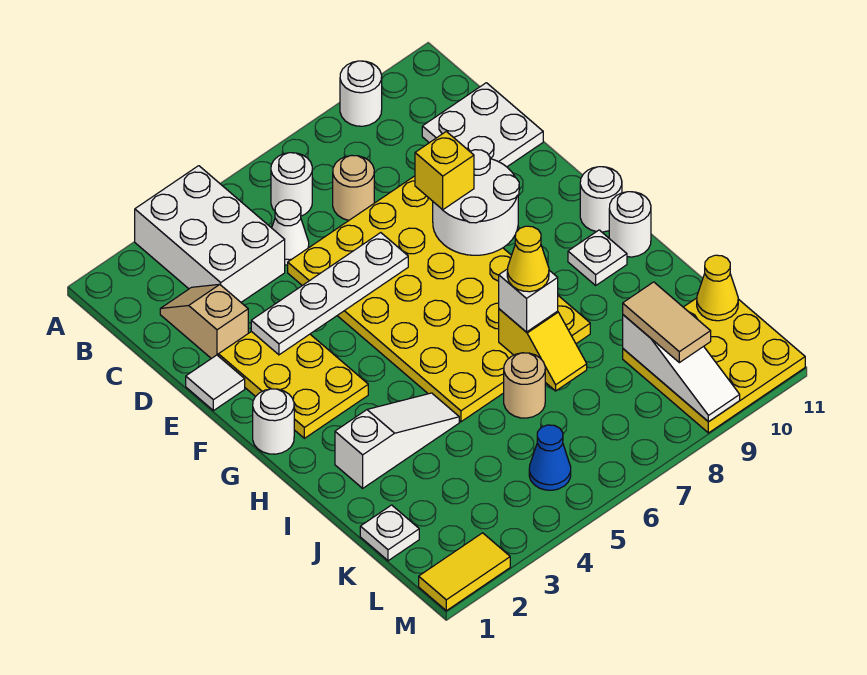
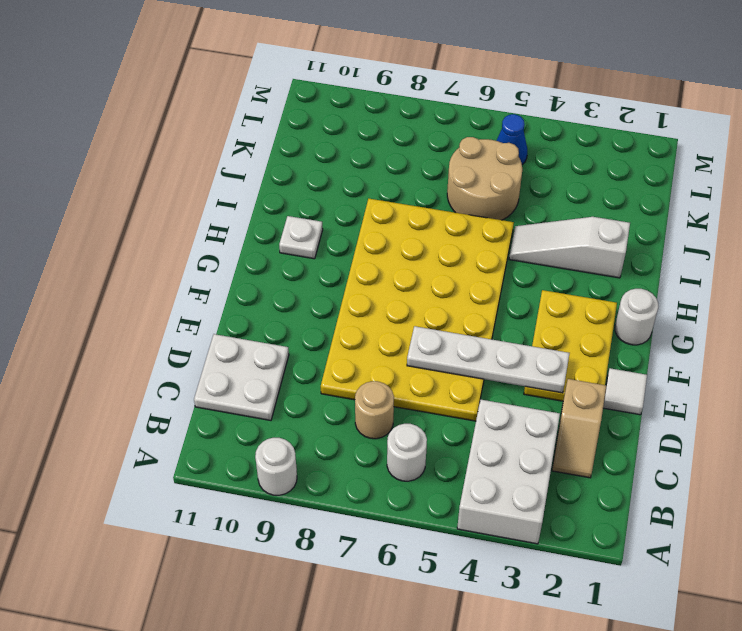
tan round brick J5:K6 level 1 -> tan round brick J6 level 1
none -> white cone C5 level 1
none -> white round brick G11 level 1
none -> white round brick H11 level 1

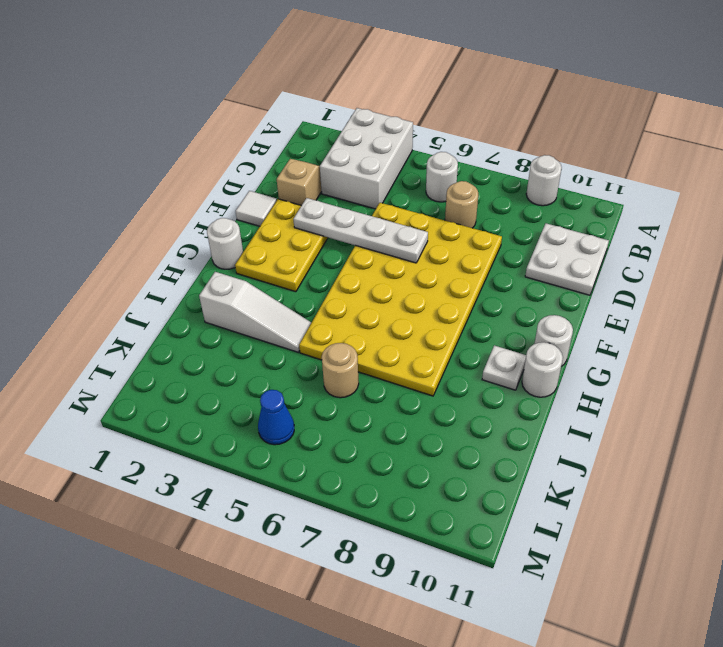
none -> white cone C5 level 1
none -> white plate K1 level 1
none -> yellow plate K9:M11 level 1

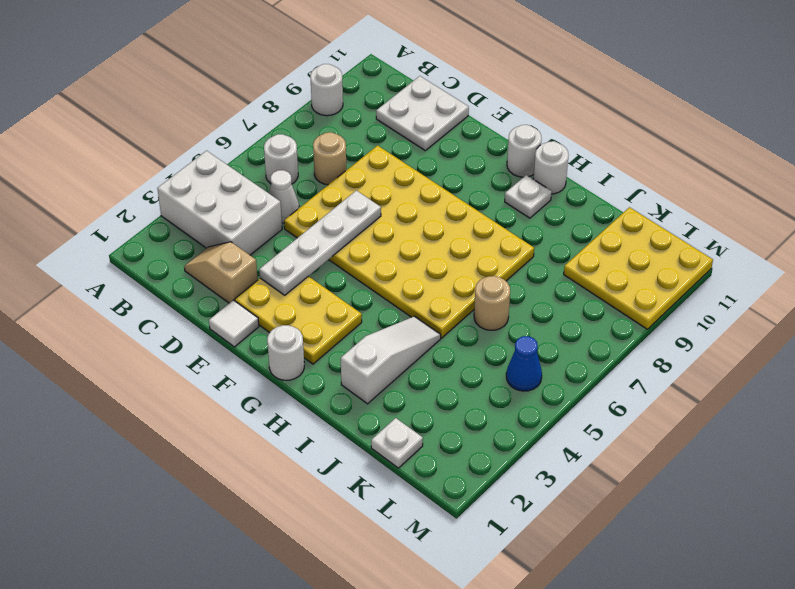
none -> yellow tile M1:M2 level 1
none -> white round brick E8:F9 level 2
none -> yellow slope I7:J7 level 2 top I

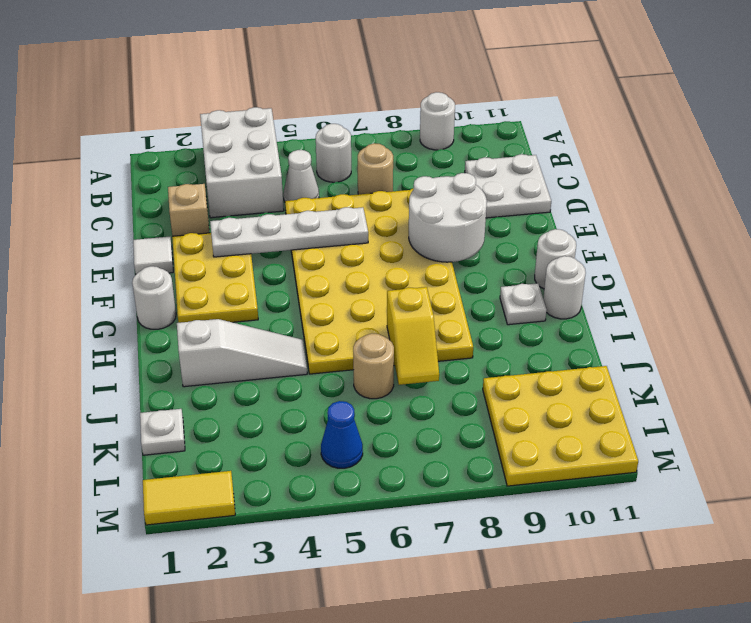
none -> white slope K9:M9 level 2 top K
none -> yellow cone K11 level 2
none -> yellow brick E8 level 3

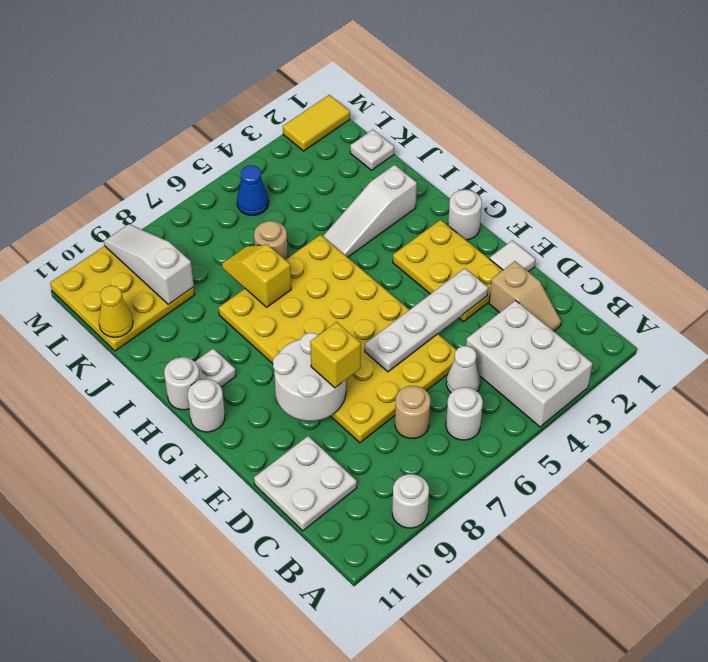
none -> white brick I7 level 3
none -> tan tile K9:L9 level 3
none -> yellow cone I7 level 4

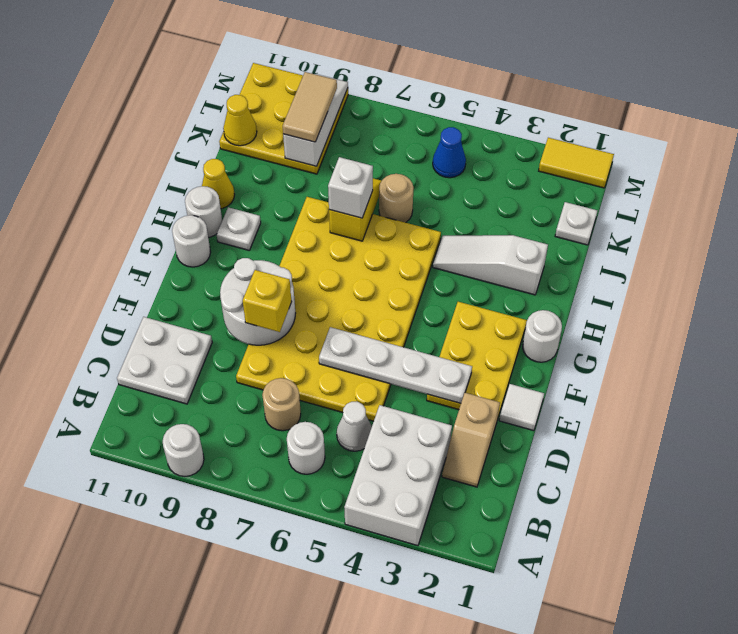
yellow cone I11 level 1 -> yellow cone I7 level 4

